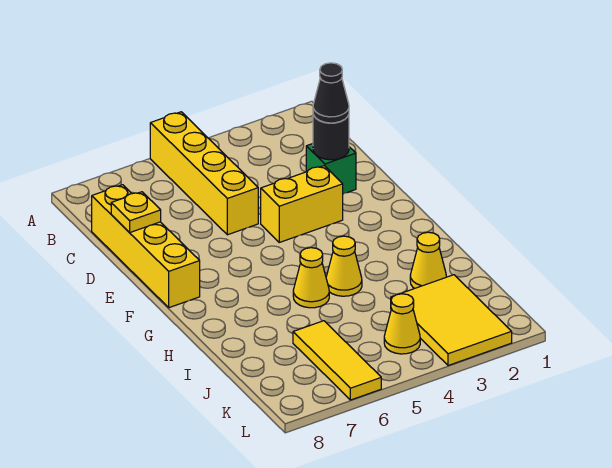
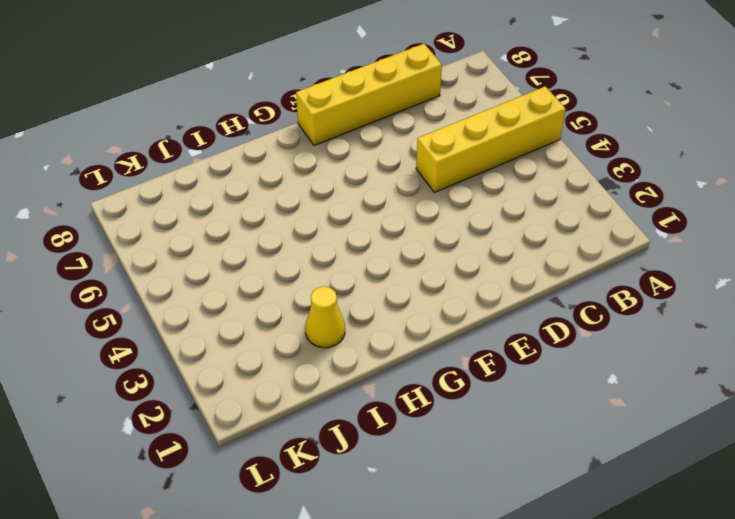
none -> green brick D2 level 1
none -> yellow brick E3:E4 level 1
none -> yellow cone H4 level 1

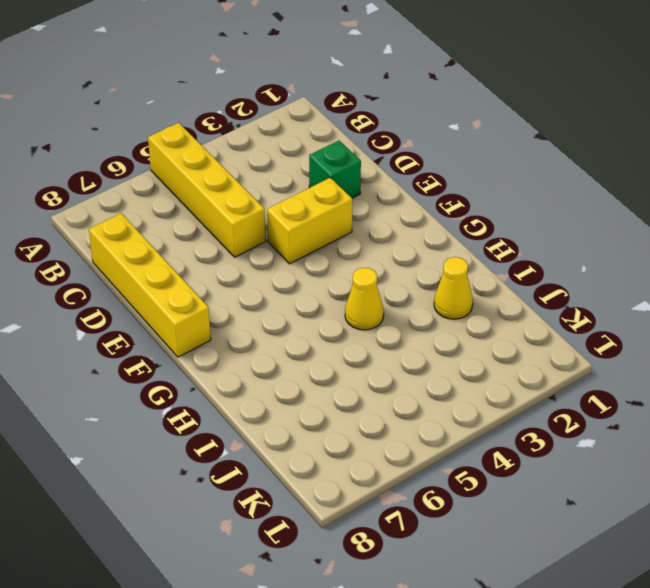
none -> yellow cone H5 level 1
none -> yellow tile J2:L3 level 1
none -> yellow tile J6:L6 level 1

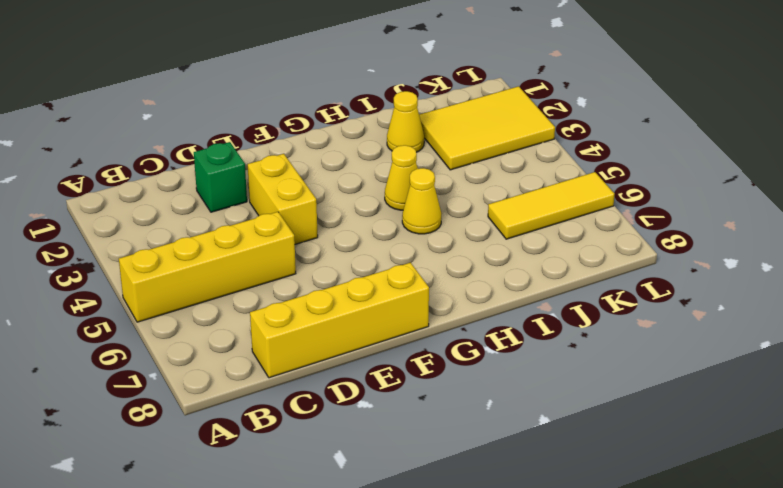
none -> yellow cone K4 level 1
none -> black round brick D2 level 2
none -> yellow plate D8 level 2

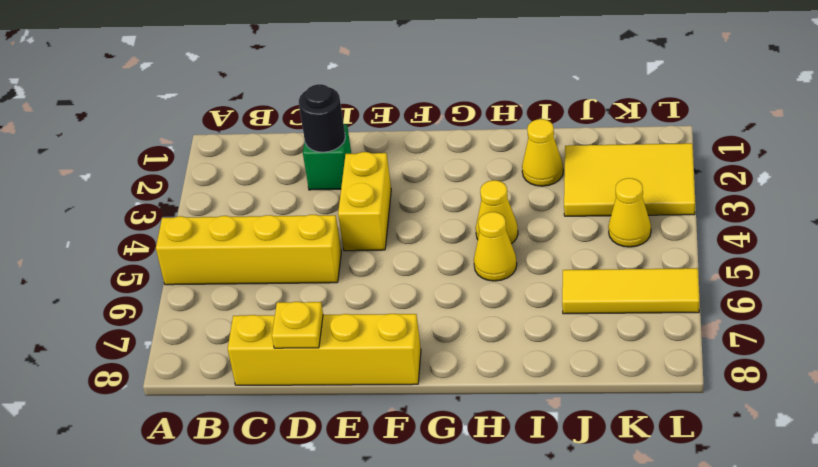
none -> black cone D2 level 3

